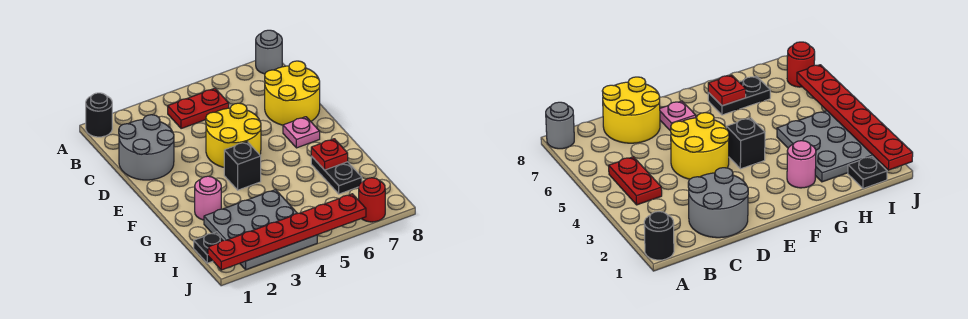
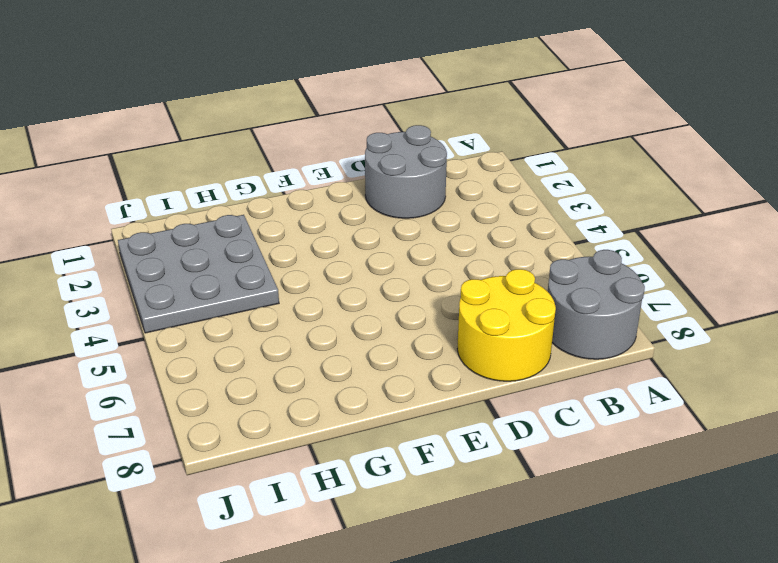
grey round brick A7:B8 level 1 -> grey round brick A8 level 1
none -> black round brick A1 level 1
none -> red plate B4:B5 level 1
none -> yellow round brick D4:E5 level 1

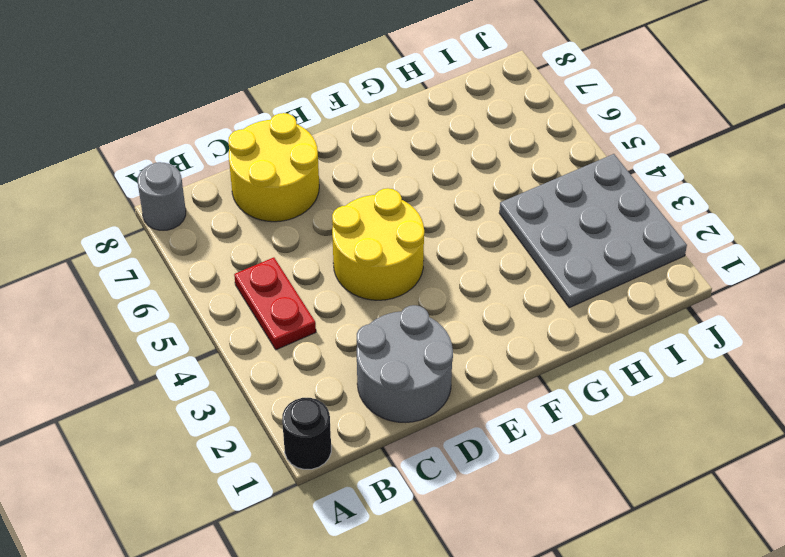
none -> pink plate E7 level 1
none -> black brick F4 level 1
none -> pink round brick G2 level 1

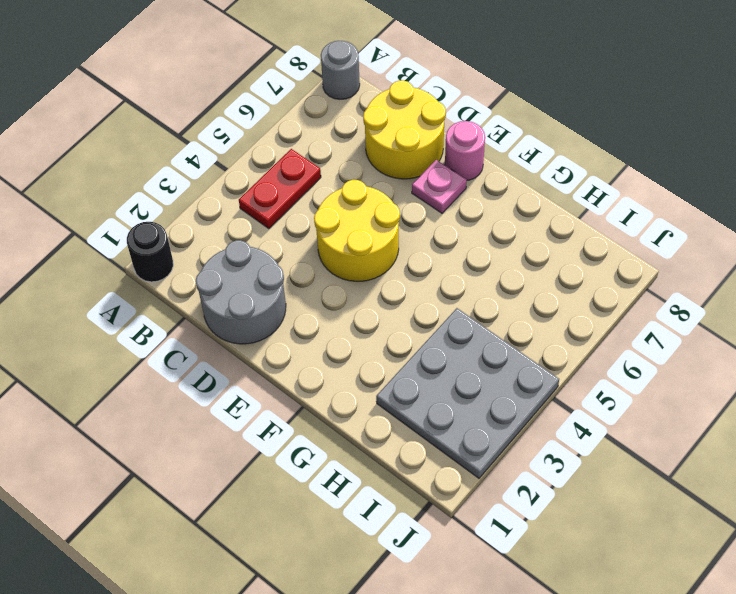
pink round brick E8 level 1 -> pink round brick G2 level 1
none -> black brick F4 level 1
none -> black plate G7:H7 level 1
none -> black plate I1 level 1

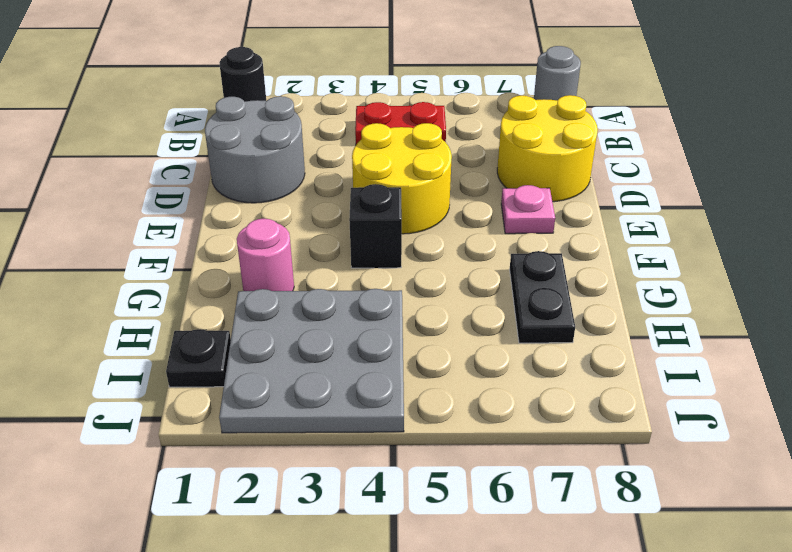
none -> red round brick J7 level 1
none -> red plate G7 level 2
none -> red plate J1:J6 level 2

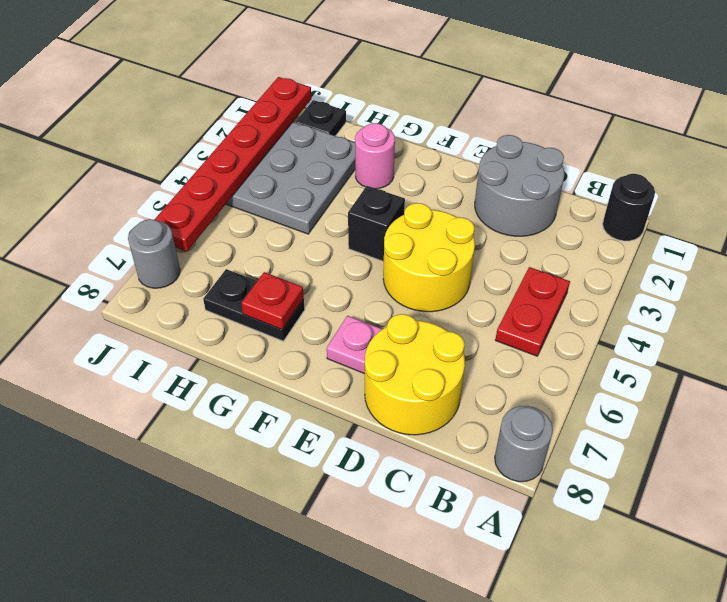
grey round brick J7 level 1 -> red round brick J7 level 1

